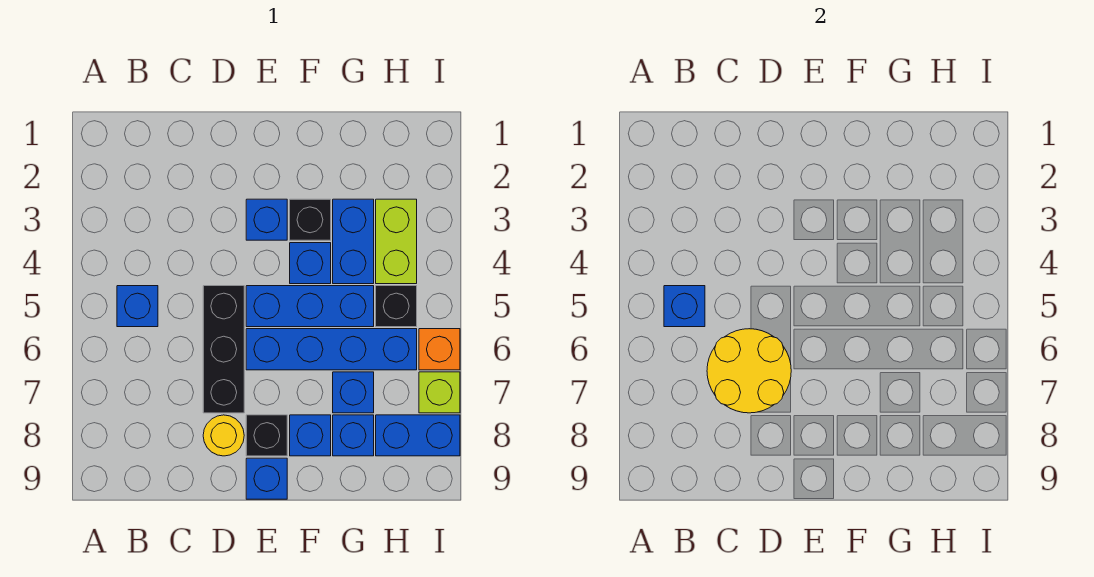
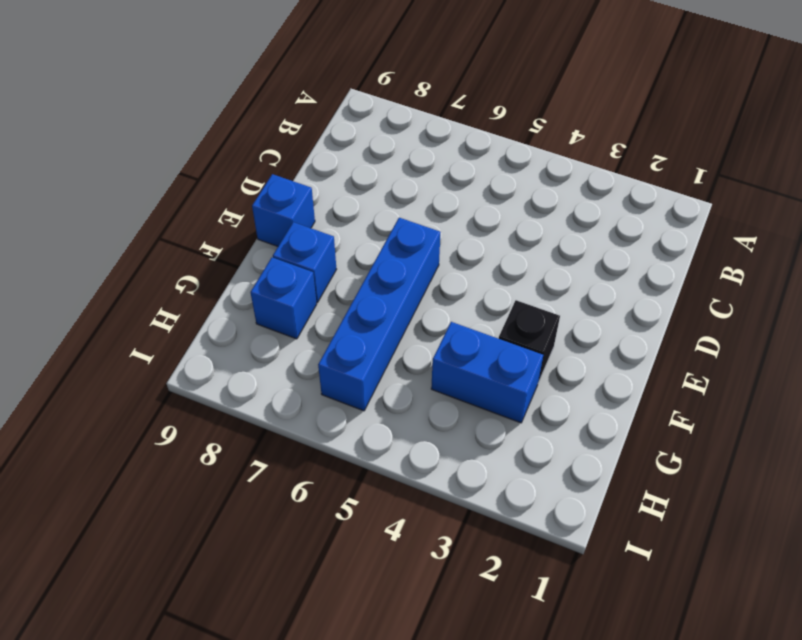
none -> blue brick B5 level 1
none -> black brick D5:D7 level 1
none -> yellow round brick D8 level 1

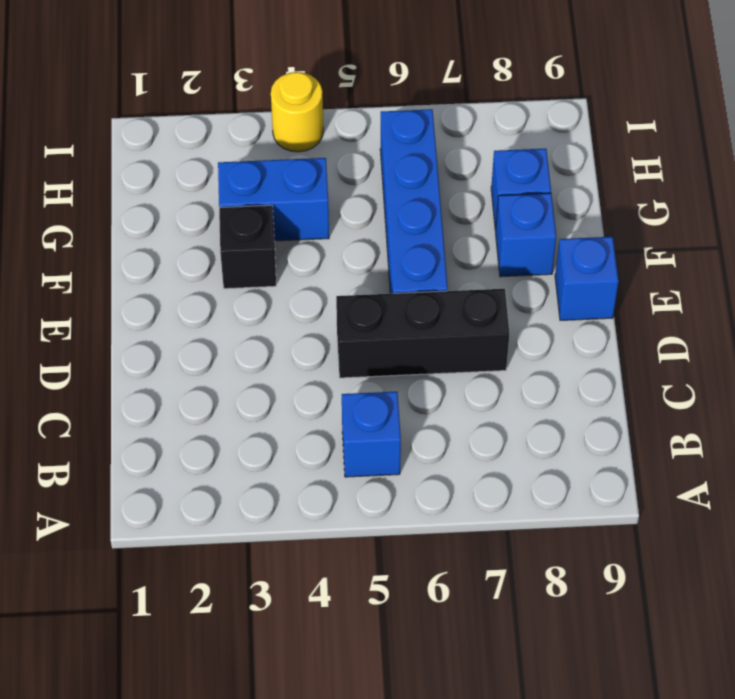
yellow round brick I4 level 1 -> yellow round brick D8 level 1
none -> blue brick E3 level 1
none -> blue brick E5:G5 level 1
none -> black brick E8 level 1

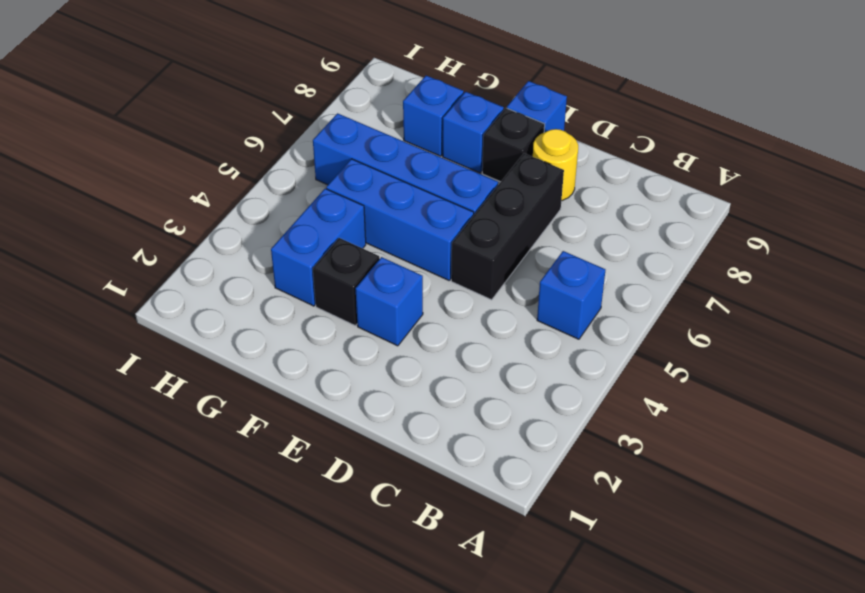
none -> blue brick F4 level 1
none -> blue brick G7 level 1
none -> lime brick H3:H4 level 1

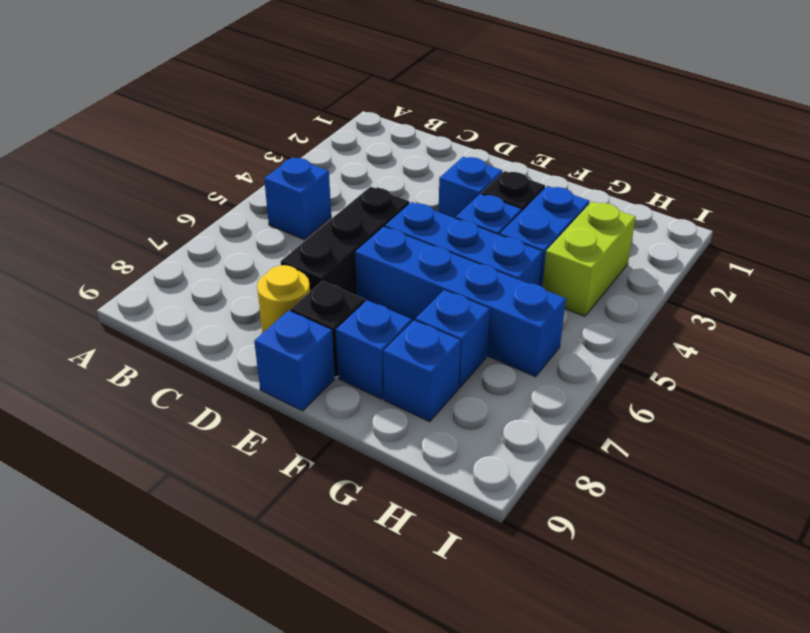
none -> black brick H5 level 1
none -> blue brick H8:I8 level 1
none -> orange brick I6 level 1

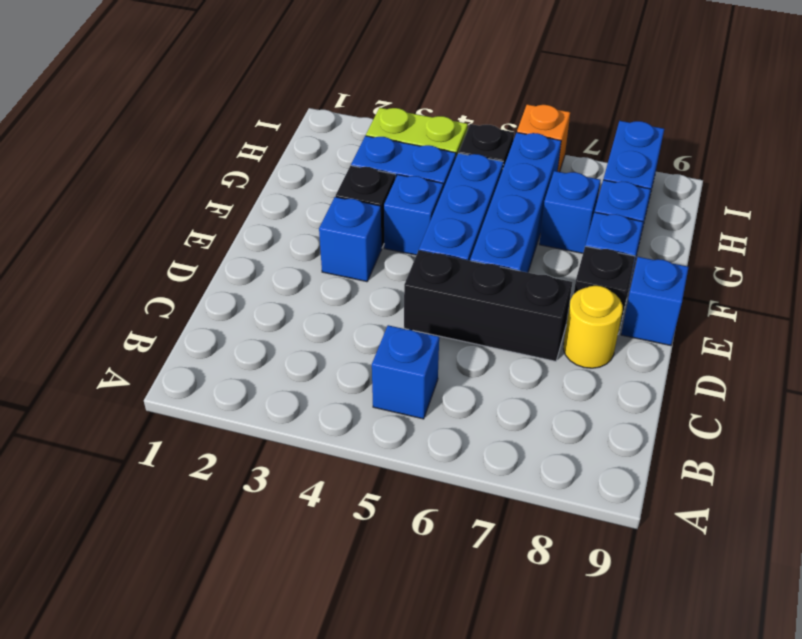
none -> lime brick I7 level 1
none -> blue brick B5 level 2
none -> yellow round brick C6:D7 level 2

